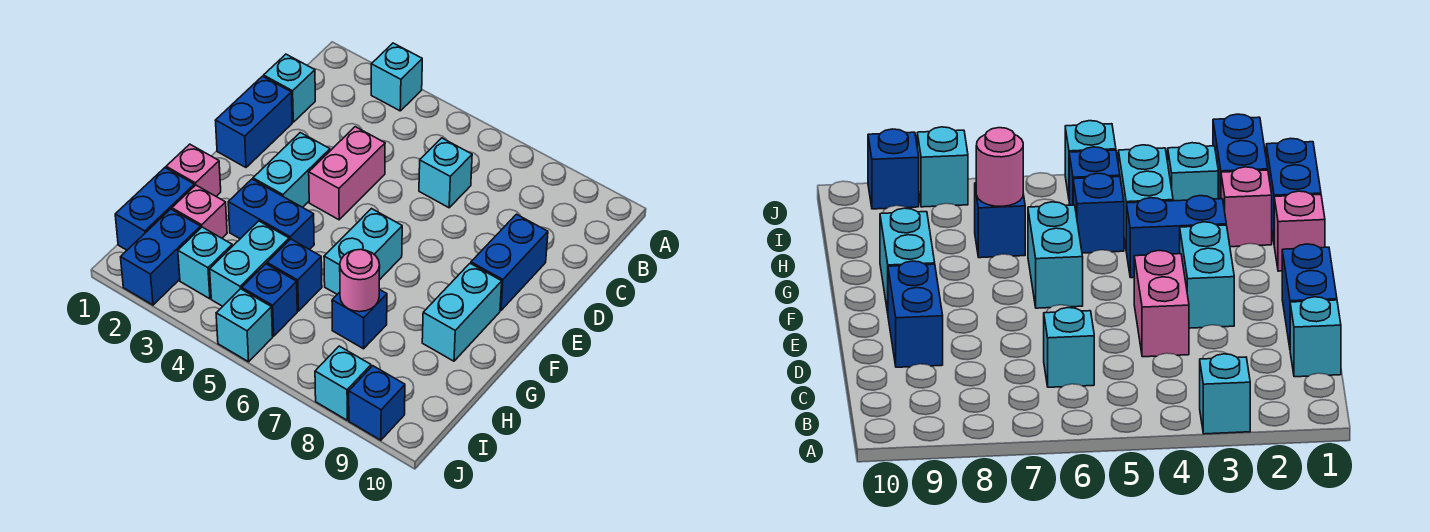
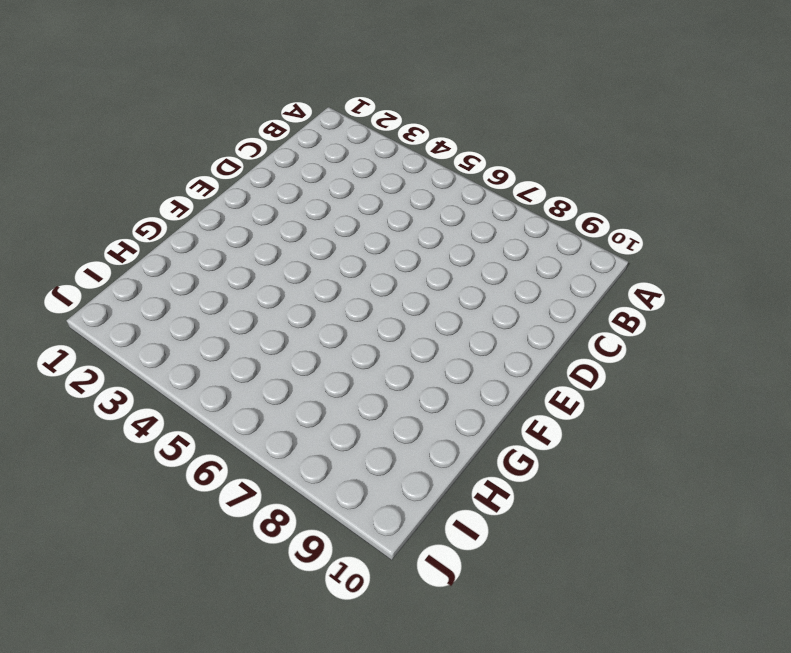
none -> cyan brick A3 level 1
none -> cyan brick C1 level 1
none -> cyan brick C6 level 1

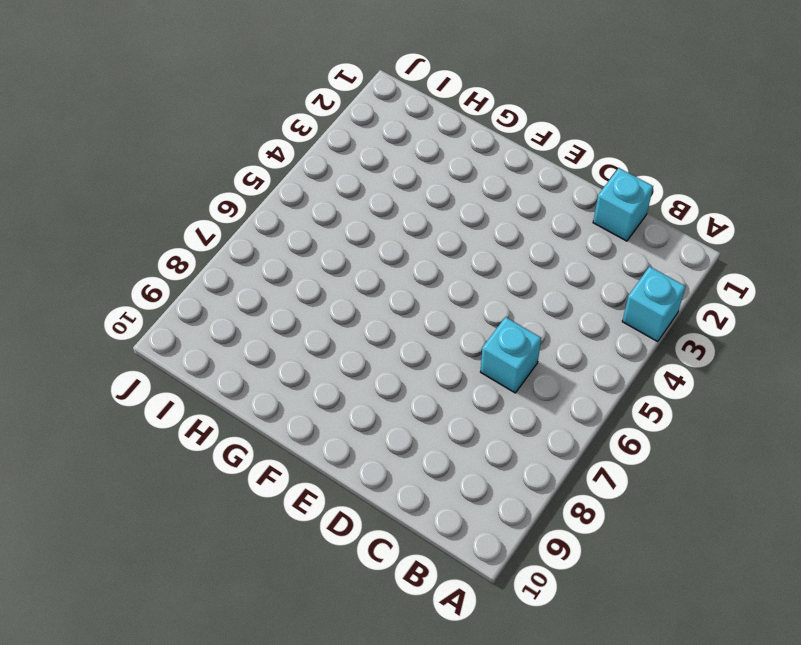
none -> blue brick D1:E1 level 1
none -> pink brick D4:E4 level 1
none -> blue brick D9:E9 level 1

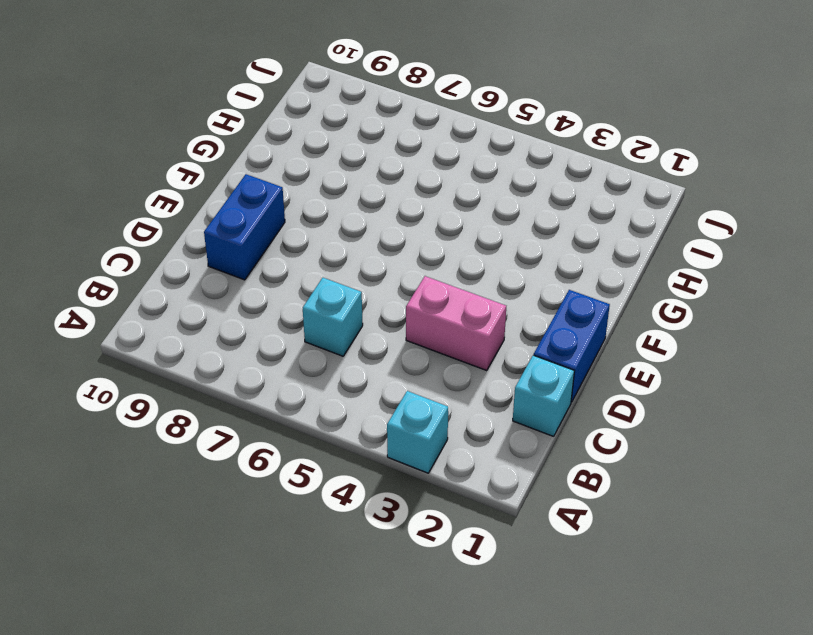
pink brick D3:D4 level 1 -> pink brick D4:E4 level 1
none -> cyan brick E3:F3 level 1
none -> cyan brick F6:G6 level 1
none -> cyan brick F9:G9 level 1

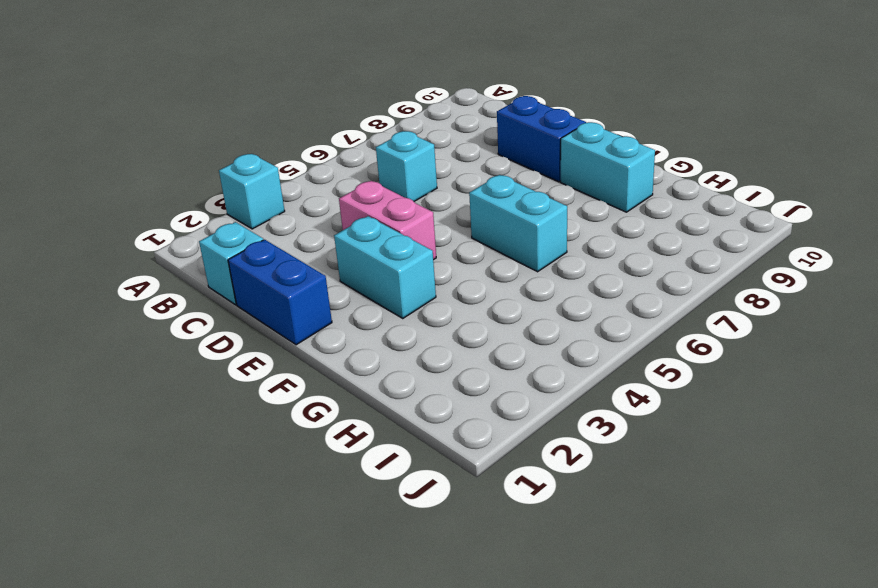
none -> pink brick G1 level 1
none -> blue brick G3:G4 level 1
none -> blue brick H1:I1 level 1

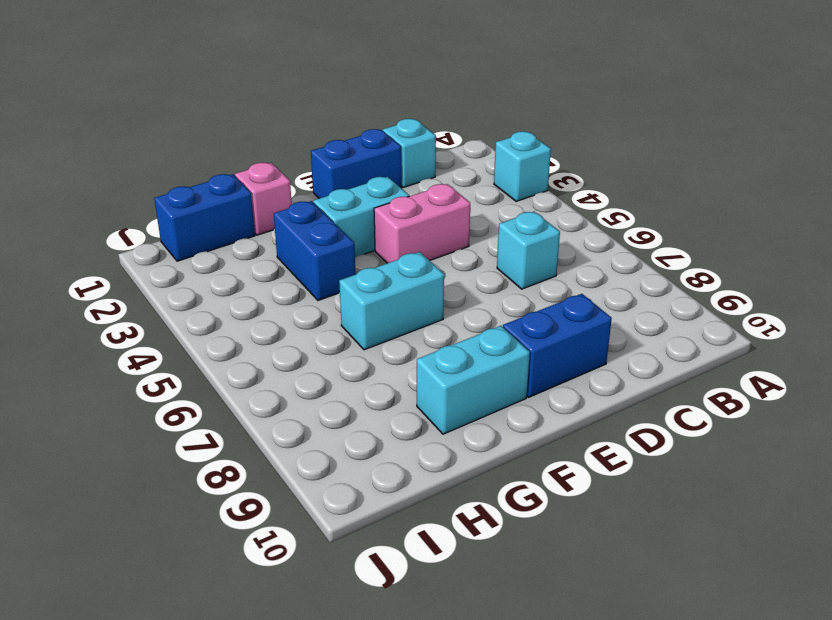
none -> pink brick H2 level 1
none -> cyan brick H4:I4 level 1
none -> blue brick H5 level 1

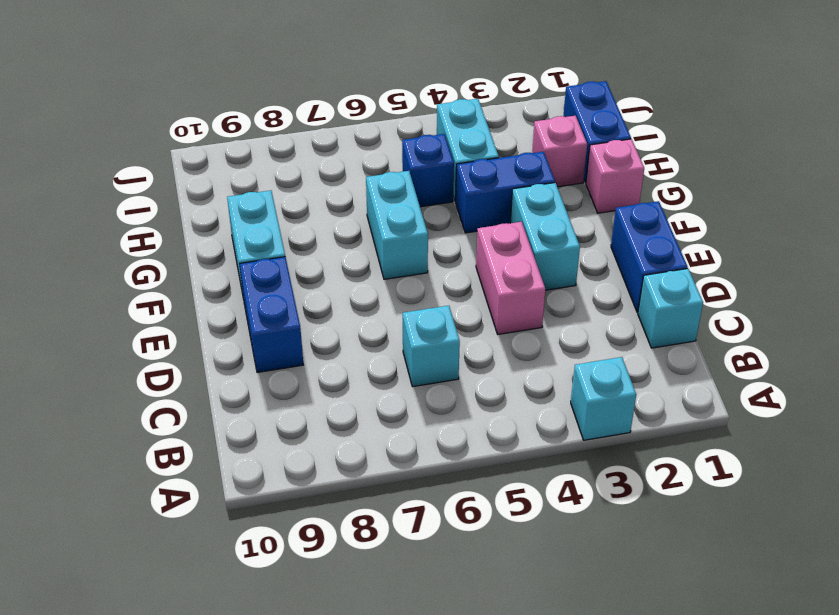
none -> blue brick H7 level 1
none -> blue brick I2:J2 level 1
none -> cyan brick I3 level 1

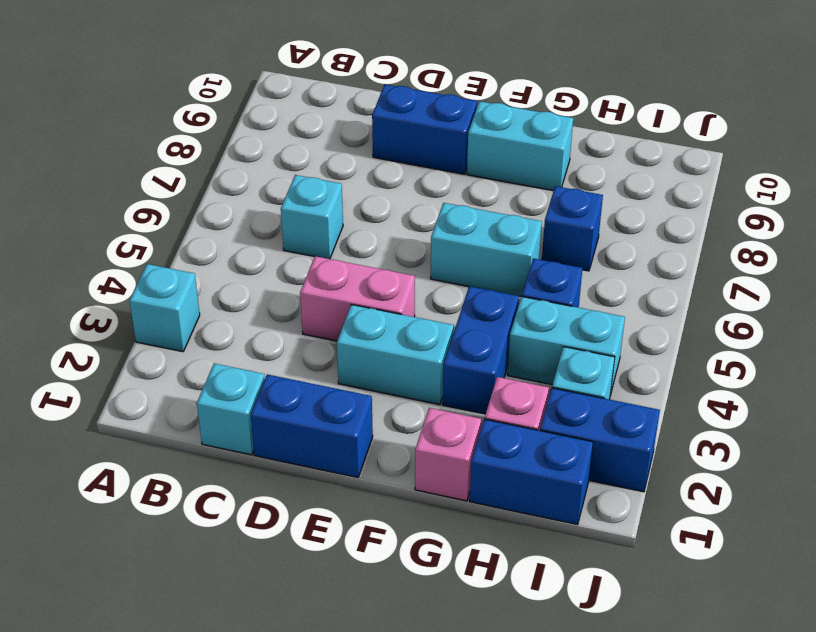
none -> blue brick I5 level 1
none -> cyan brick J5 level 1
none -> cyan brick J8 level 1

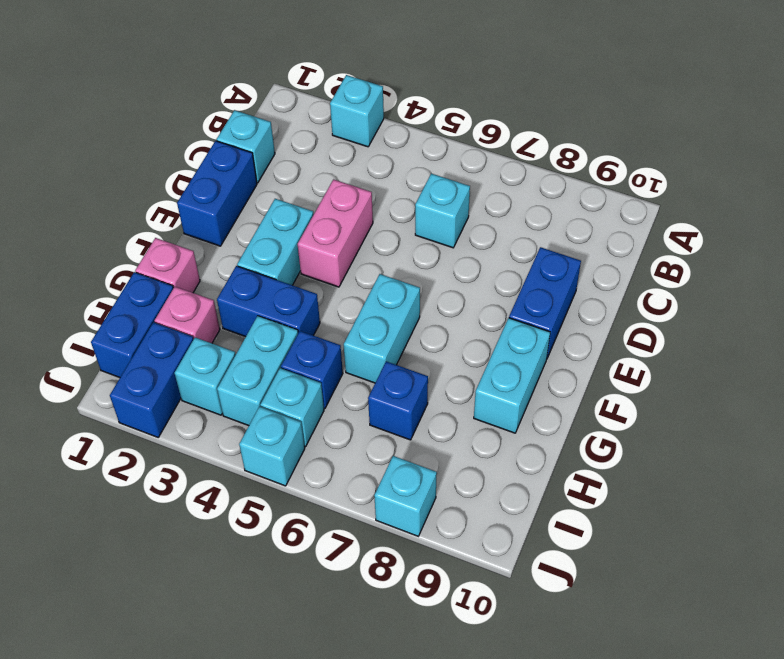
cyan brick I5 level 1 -> blue brick I5 level 1
none -> blue brick J9 level 1
none -> pink round brick H7 level 2

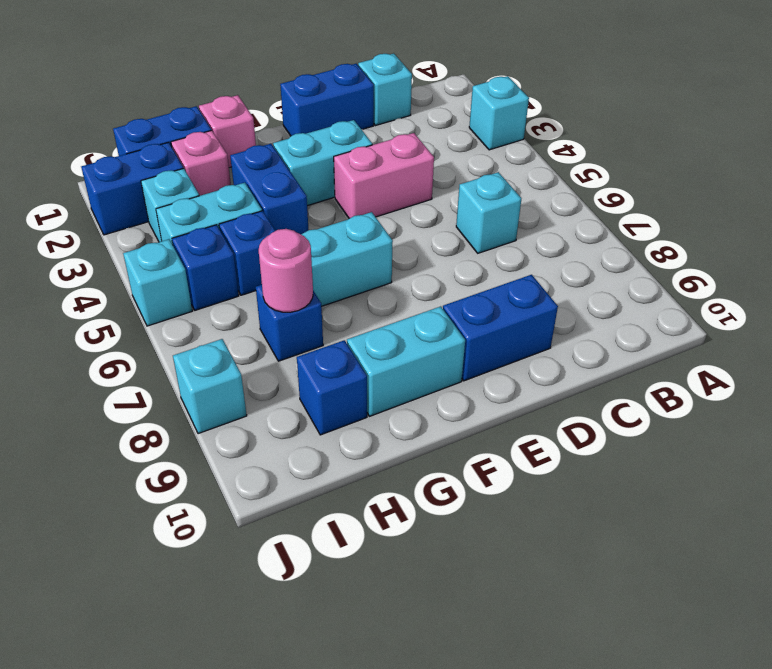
blue brick H9 level 1 -> blue brick J9 level 1

